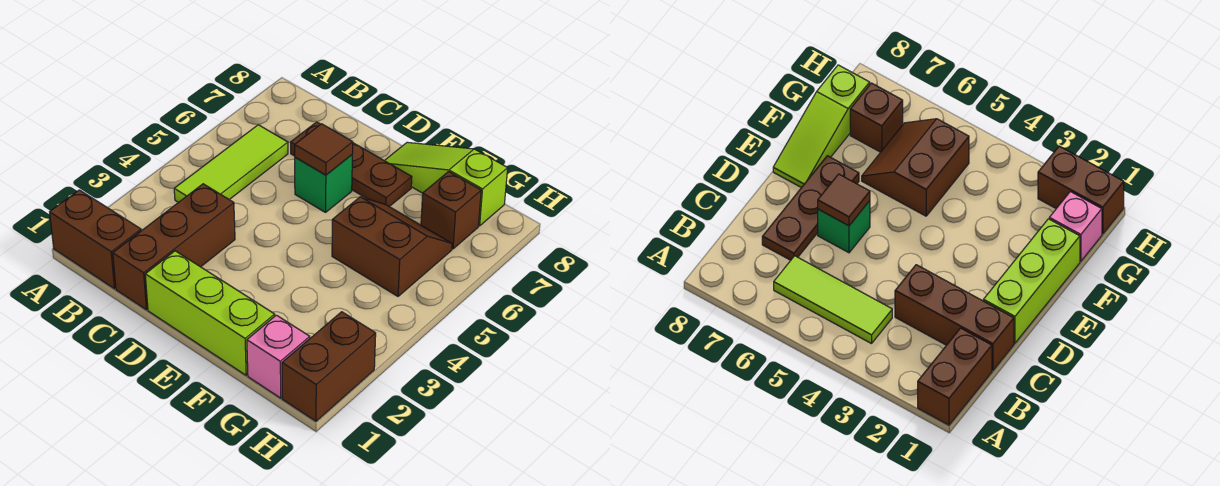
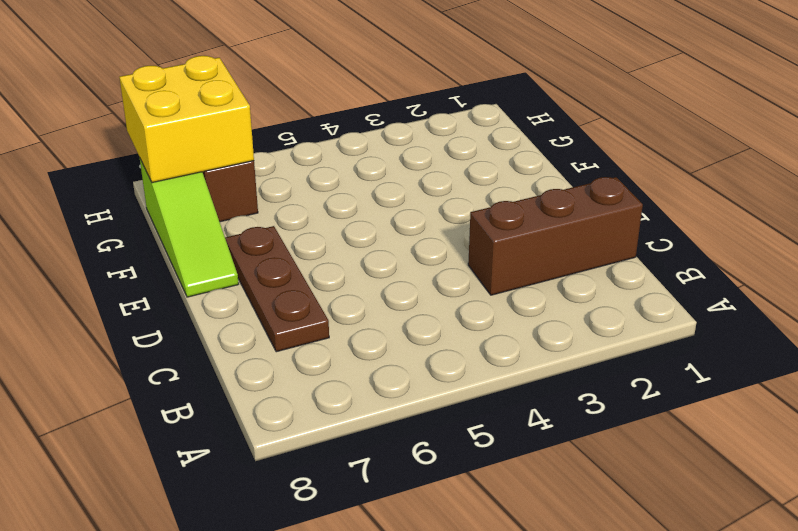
yellow brick G7:H8 level 2 -> none
none -> brown brick A1:B1 level 1
none -> lime tile B4:B6 level 1
none -> lime brick D1:F1 level 1

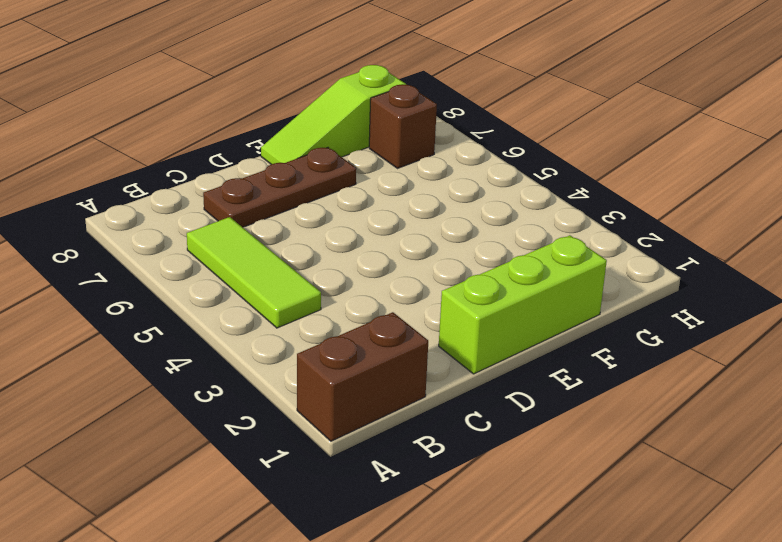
none -> brown brick C1:C3 level 1
none -> green brick D6 level 1
none -> brown slope F5:G6 level 1 top 5

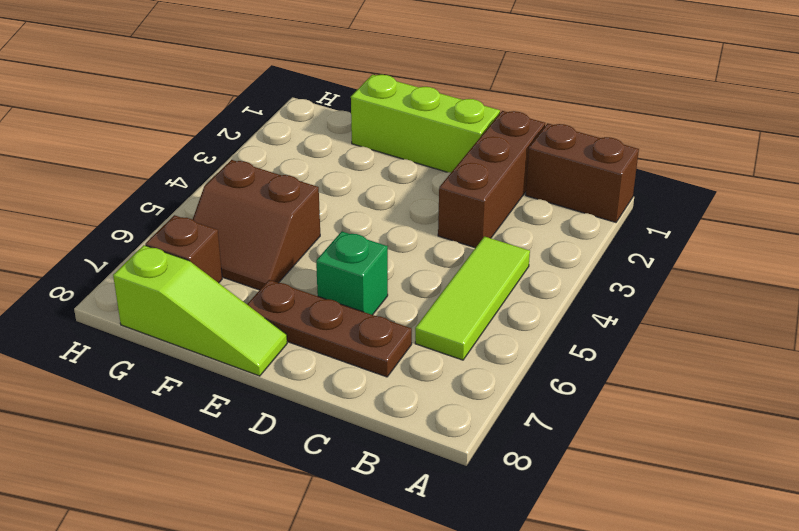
none -> pink brick G1 level 1
none -> brown brick H1:H2 level 1
none -> brown tile D6 level 2

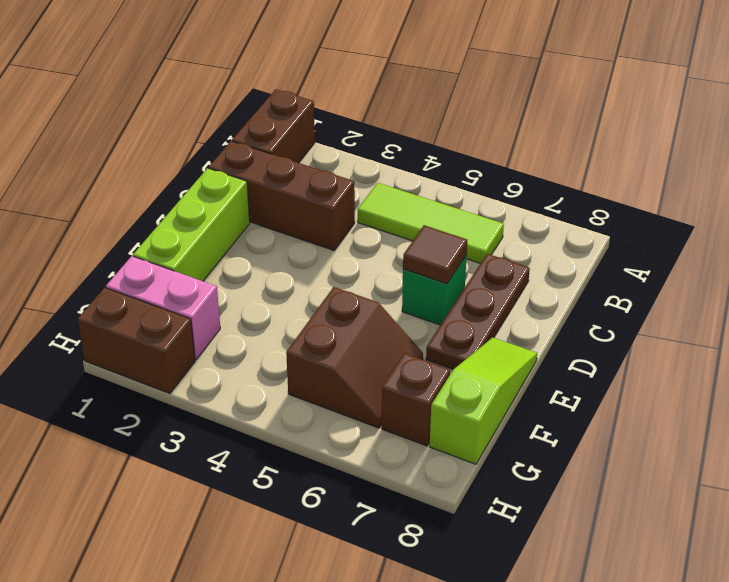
pink brick G1:G2 level 1 -> pink brick G1 level 1

